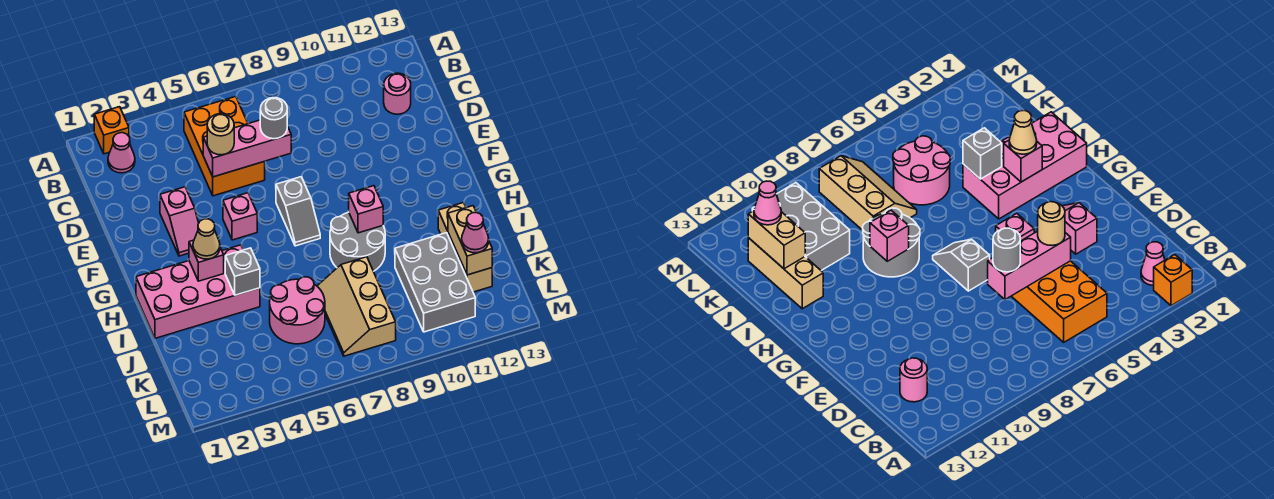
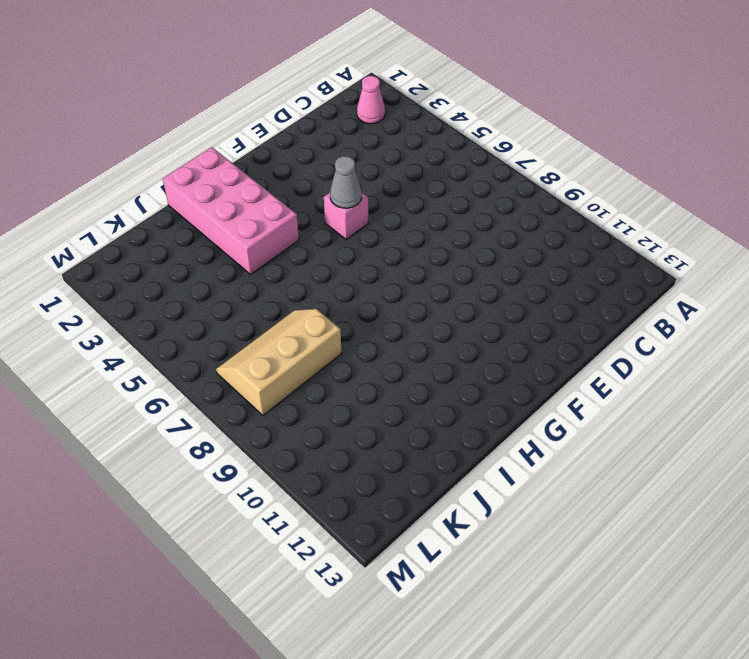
grey cone F5 level 2 -> none
none -> orange brick A2 level 1
none -> orange brick B5:D6 level 1
none -> pink round brick C12 level 1

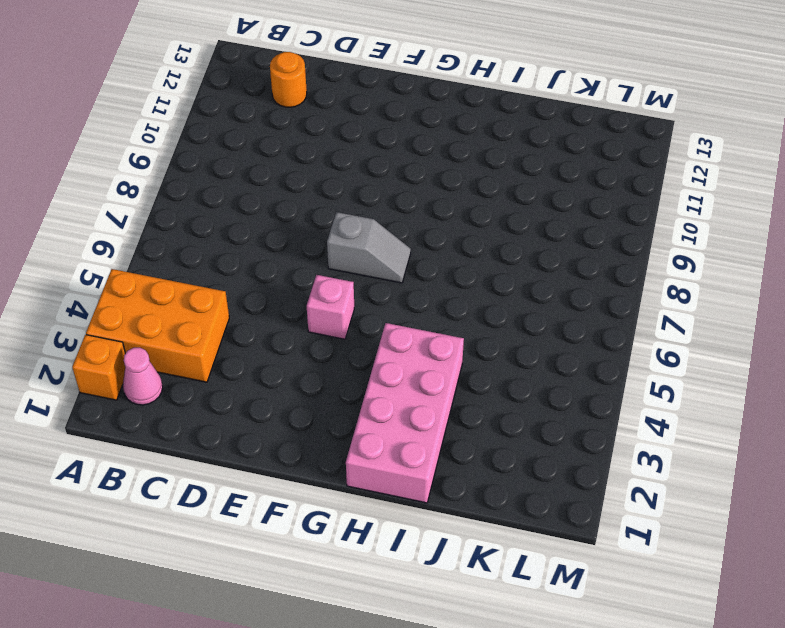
orange brick A3:C4 level 1 -> orange brick B5:D6 level 1
orange round brick C12 level 1 -> pink round brick C12 level 1
none -> pink slope E3:F3 level 1 top E
none -> grey round brick H8:I9 level 1
none -> tan brick I12:K12 level 1

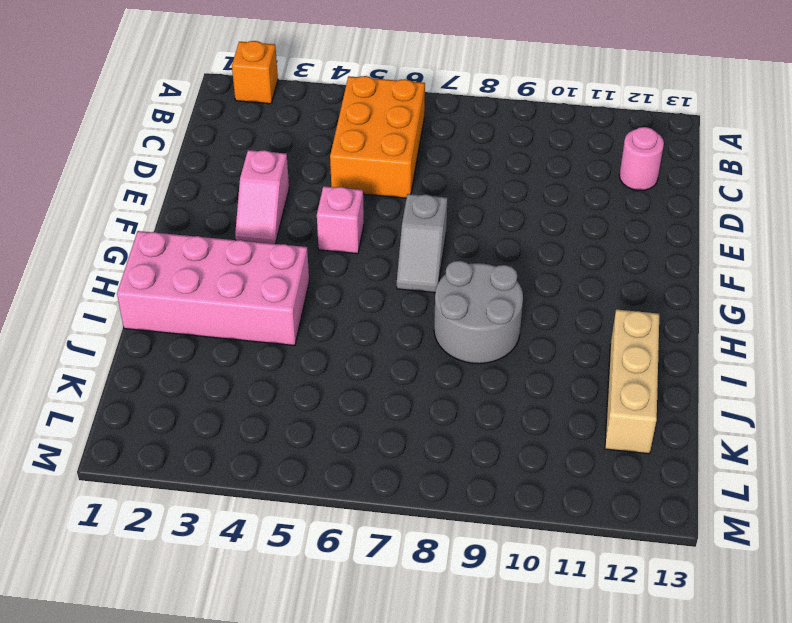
none -> pink cone B2 level 1
none -> pink round brick J5:K6 level 1
none -> tan slope J7:L8 level 1 top 8

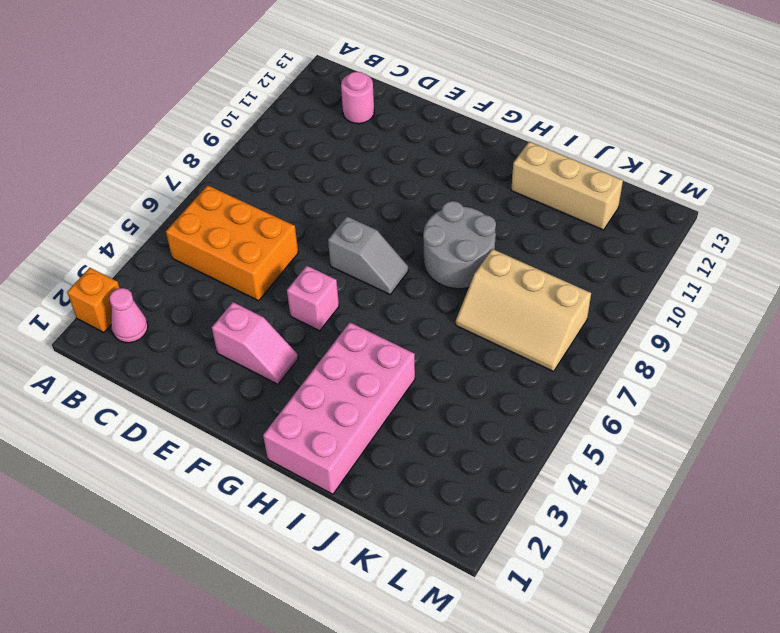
none -> pink round brick J5:K6 level 1
none -> grey brick J10:L11 level 1
none -> pink brick D5:D7 level 2

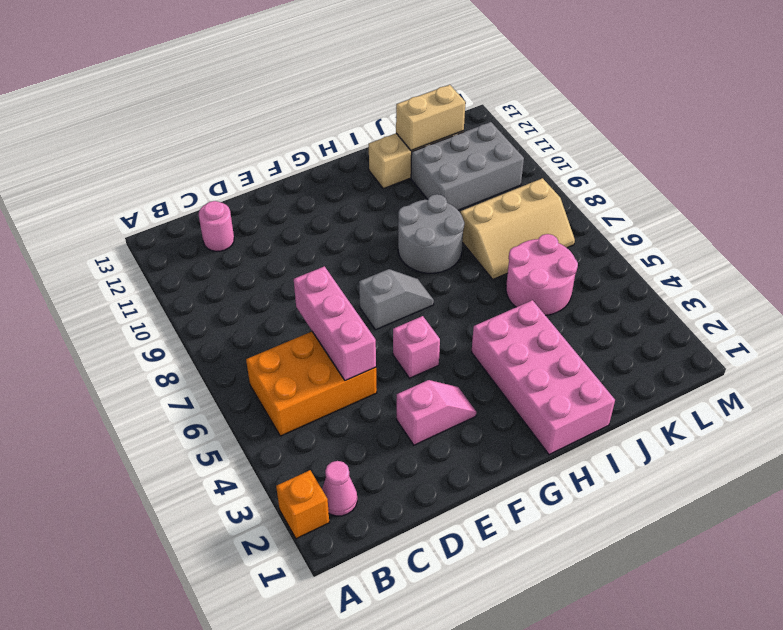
none -> pink brick H3 level 2
none -> pink brick H9 level 2
none -> grey brick I4 level 2

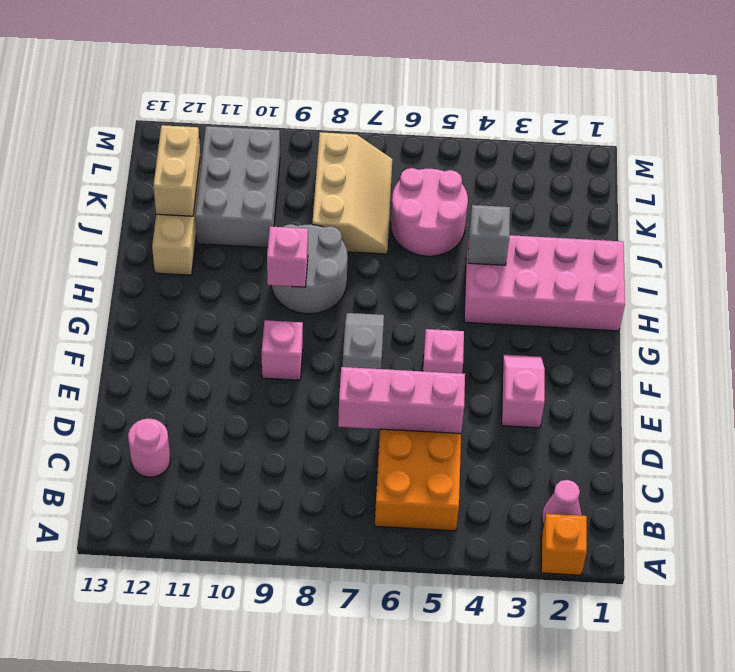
pink brick F9 level 1 -> pink brick H3 level 2
none -> tan round brick D5 level 3
none -> grey round brick D7 level 3
none -> tan cone H3 level 3

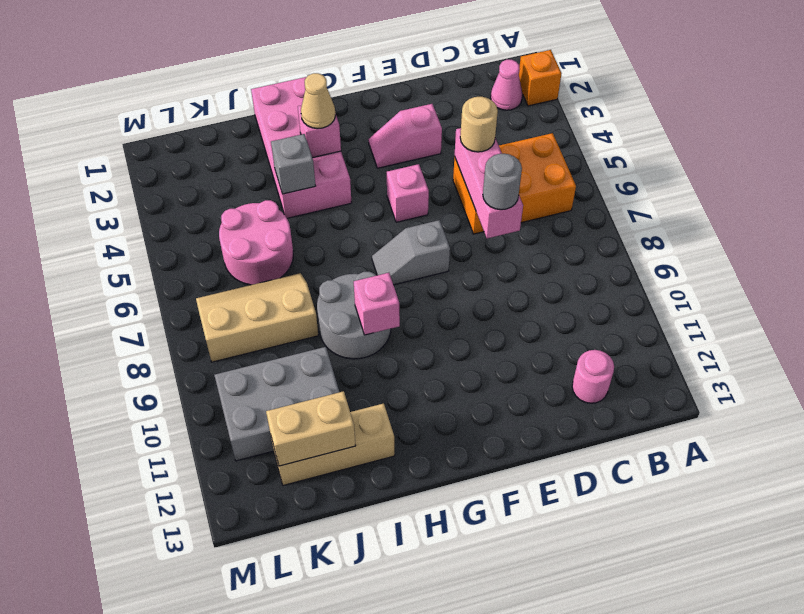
none -> pink cone K12 level 3

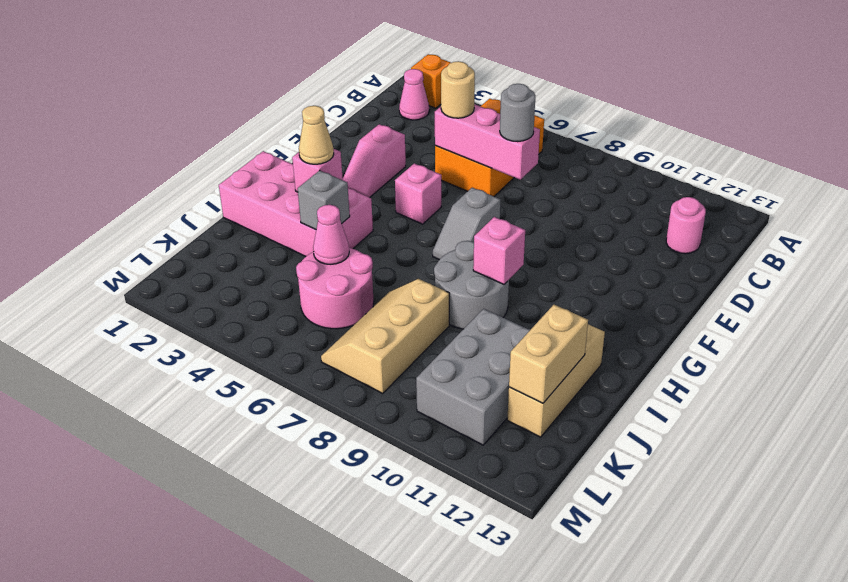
pink cone J5 level 2 -> pink cone K12 level 3

